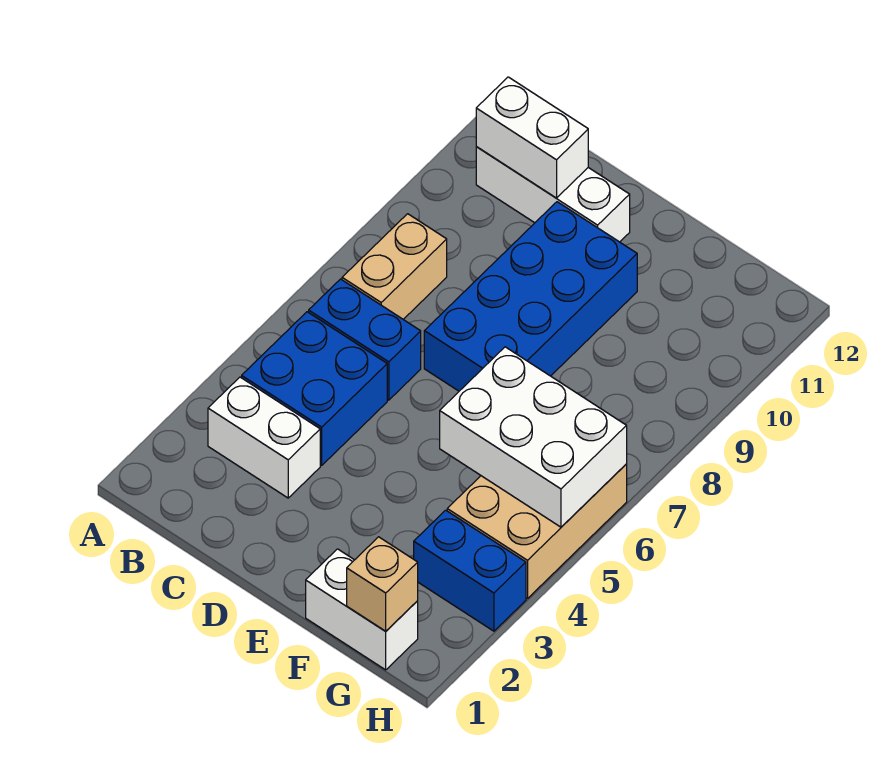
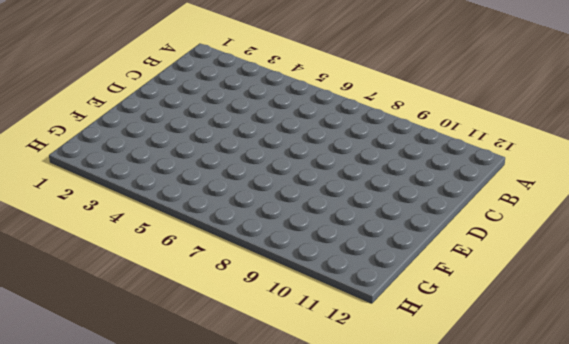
none -> white brick B3:C3 level 1
none -> blue brick B4:C5 level 1
none -> blue brick B6:C6 level 1

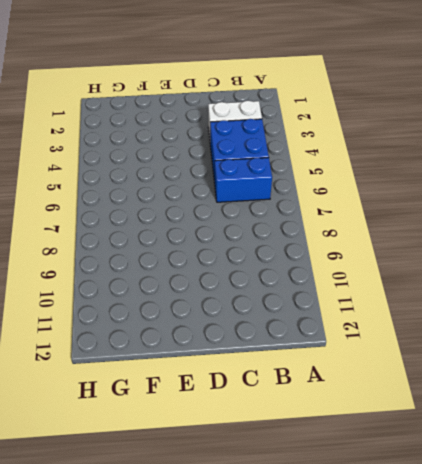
none -> tan brick B7:B8 level 1
none -> white brick B11:D11 level 1
none -> blue brick D7:E10 level 1

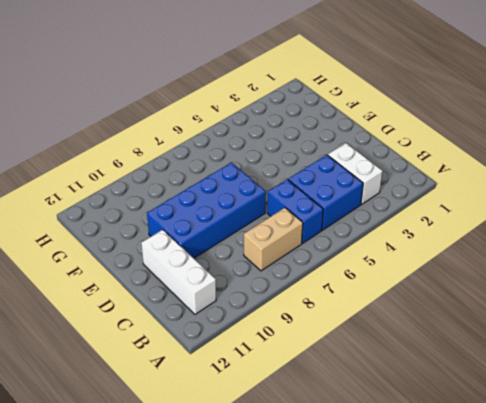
none -> white brick F1:G1 level 1
none -> blue brick G3:H3 level 1
none -> tan brick G4:H6 level 1

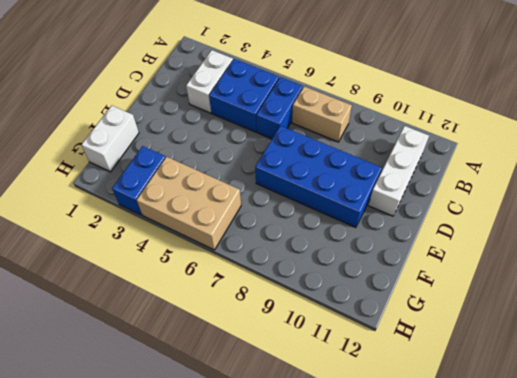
none -> white brick B11:C11 level 2
none -> white brick F5:H6 level 2
none -> tan brick G1 level 2

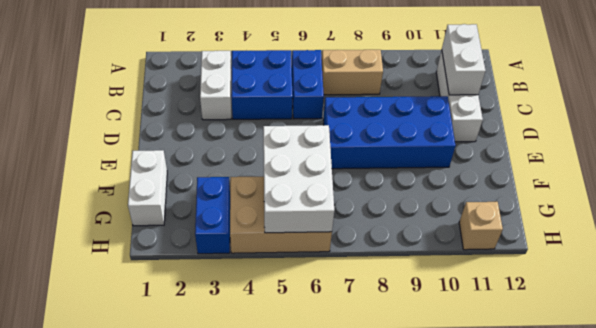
tan brick H11 level 1 -> tan brick G1 level 2

